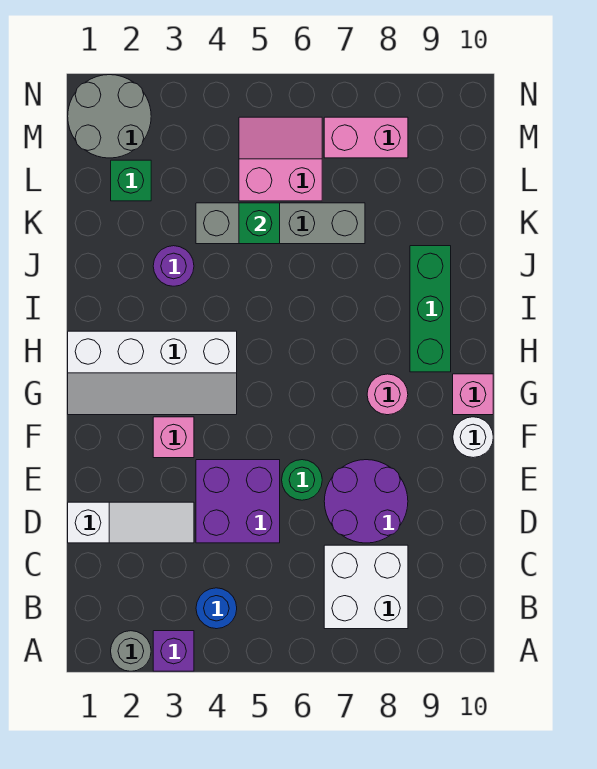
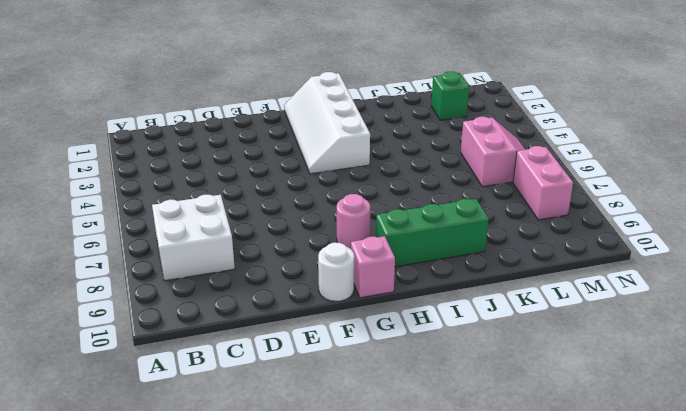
none -> grey round brick A2 level 1
none -> purple brick A3 level 1
none -> blue round brick B4 level 1

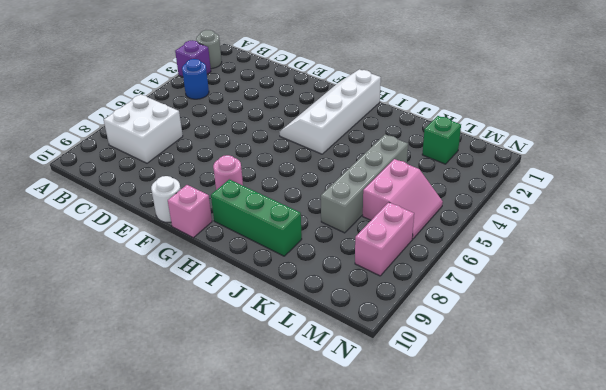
none -> white slope D1:D3 level 1 top 1
none -> purple brick D4:E5 level 1
none -> purple round brick D7:E8 level 1

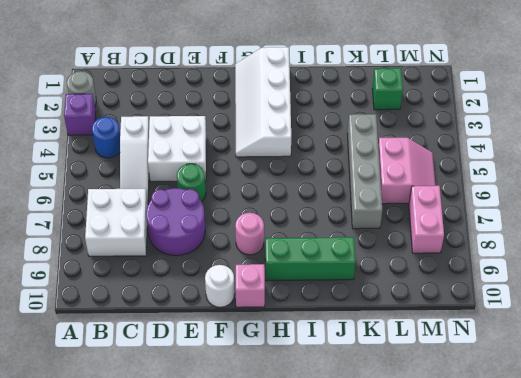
white slope C4:C6 level 1 top 4 -> white slope D1:D3 level 1 top 1
white brick D4:E5 level 1 -> purple brick D4:E5 level 1
none -> pink brick F3 level 1
none -> purple round brick J3 level 1
none -> grey round brick M1:N2 level 1

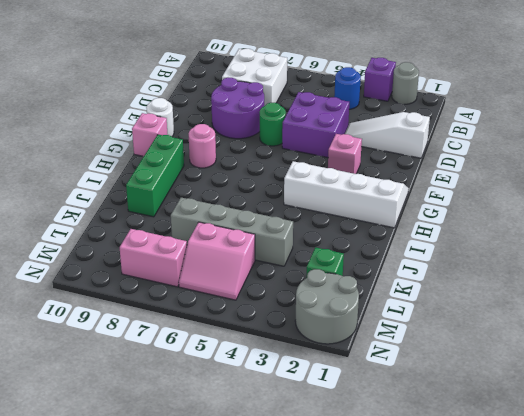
none -> purple round brick J3 level 1
none -> green brick K5 level 2

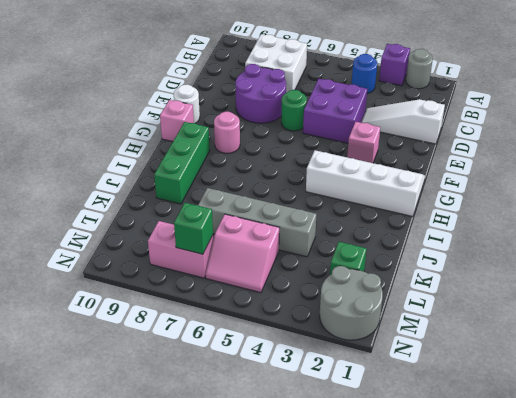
green brick M7 level 2 -> green brick K5 level 2
none -> purple round brick J3 level 1

